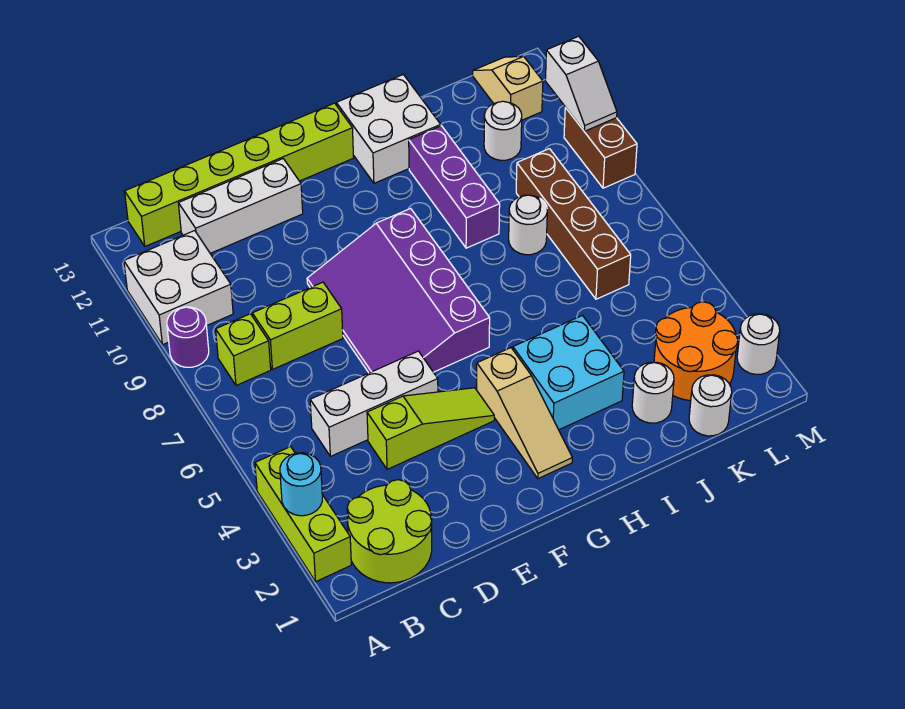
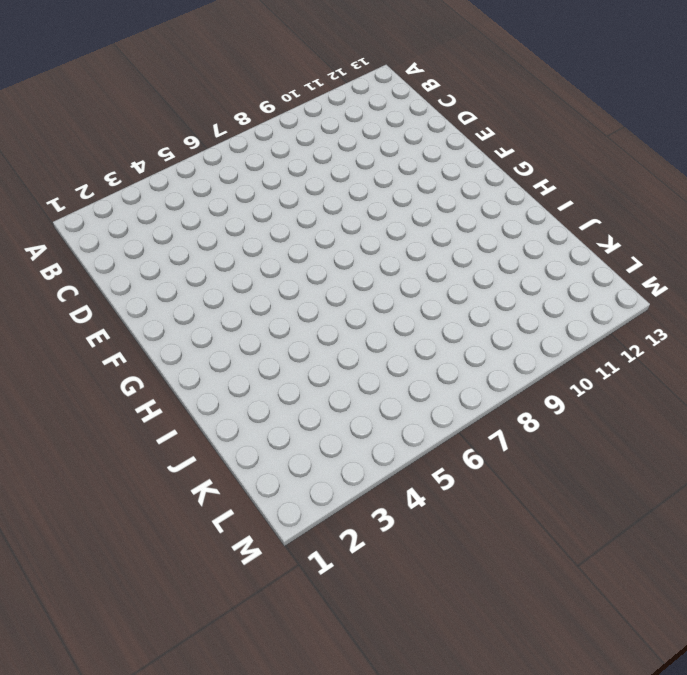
none -> lime brick A2:A4 level 1
none -> purple round brick A9 level 1
none -> white brick A10:B11 level 1

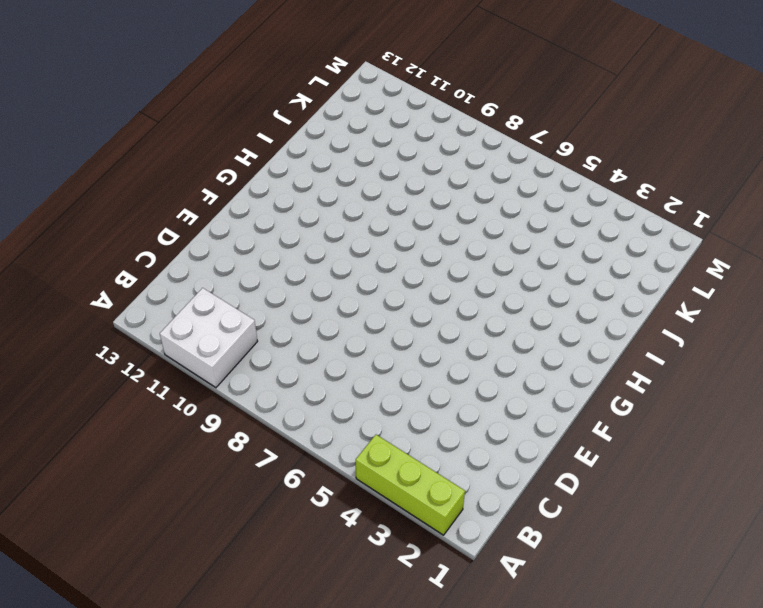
none -> purple round brick A9 level 1
none -> lime round brick B1:C2 level 1
none -> lime brick B8 level 1

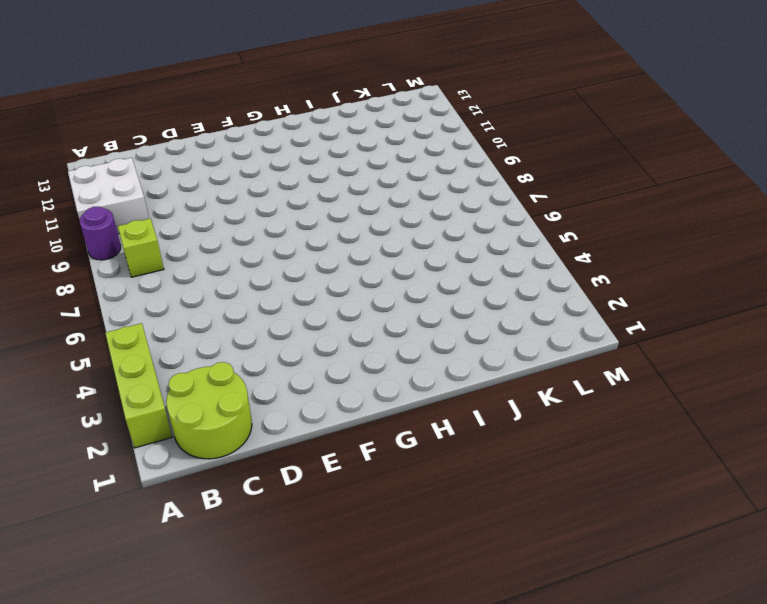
none -> lime brick B13:G13 level 1
none -> white brick C5:E5 level 1
none -> lime brick C8:D8 level 1

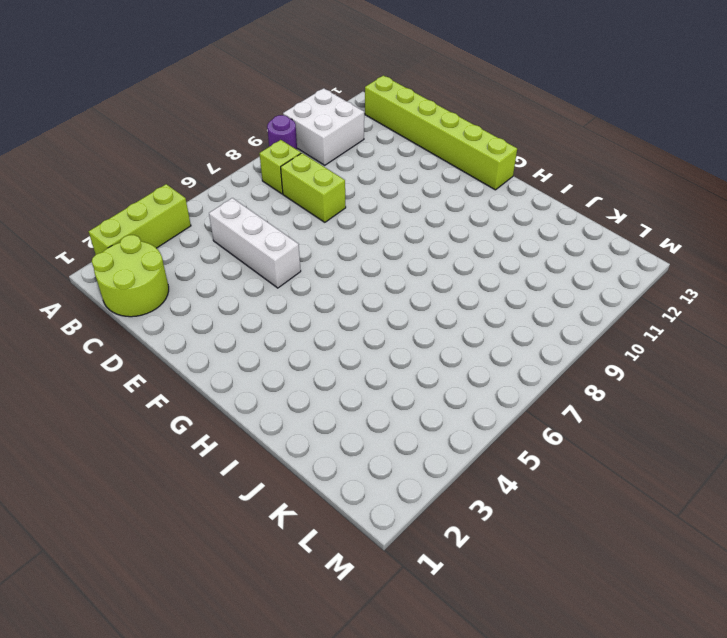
none -> white brick C12:E12 level 1
none -> lime slope D4:F4 level 1 top D
none -> purple slope E6:G9 level 1 top G

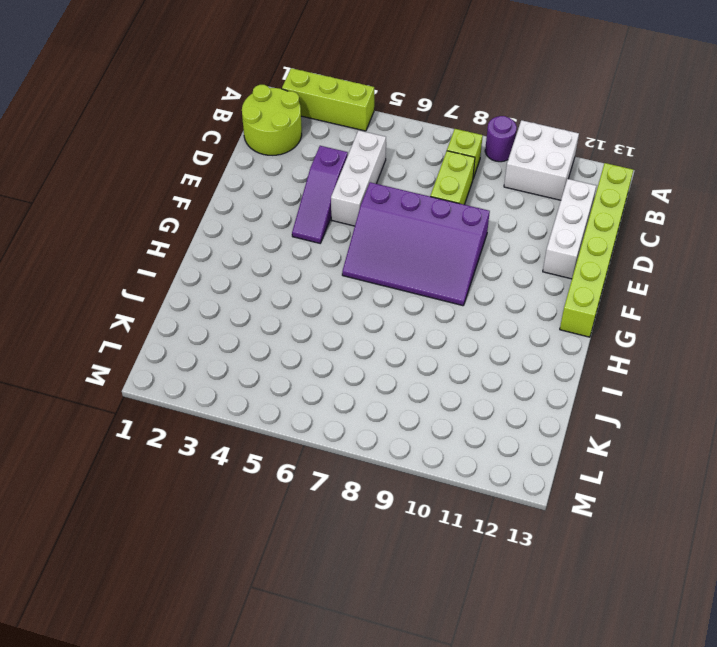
purple slope D4:F4 level 1 top D -> lime slope D4:F4 level 1 top D
purple slope E6:G9 level 1 top E -> purple slope E6:G9 level 1 top G
none -> tan slope G2:G4 level 1 top 4
none -> cyan brick H3:I4 level 1
none -> white brick H12:I13 level 1

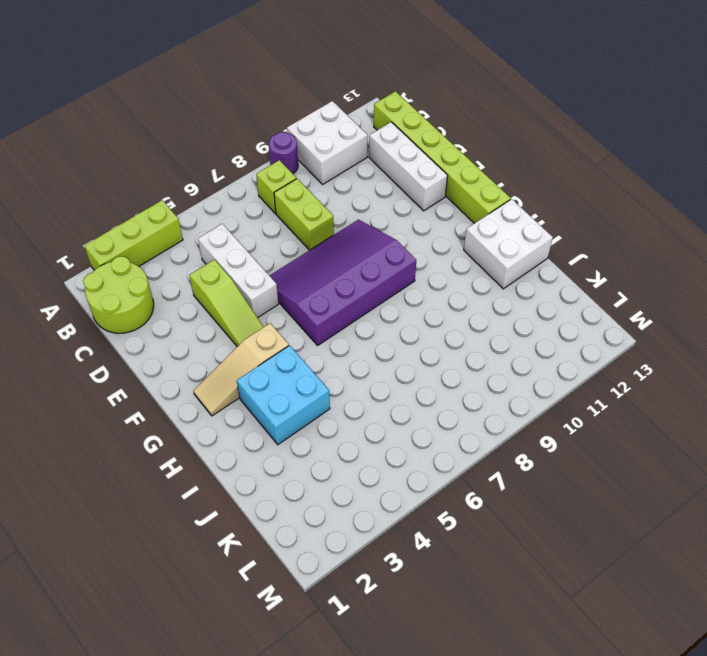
none -> purple brick I9:I11 level 1
none -> white round brick J2 level 1
none -> white round brick J8 level 1

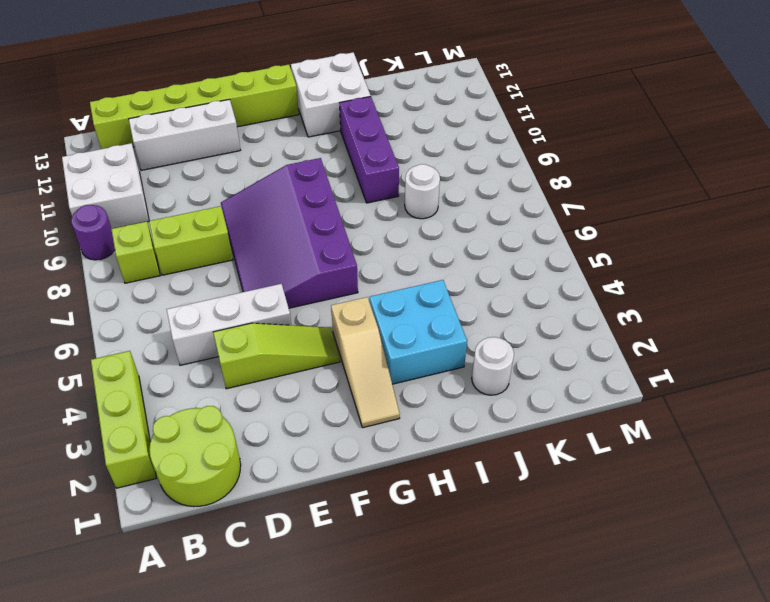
none -> white round brick K1 level 1
none -> orange round brick K2:L3 level 1
none -> brown brick K6:K9 level 1

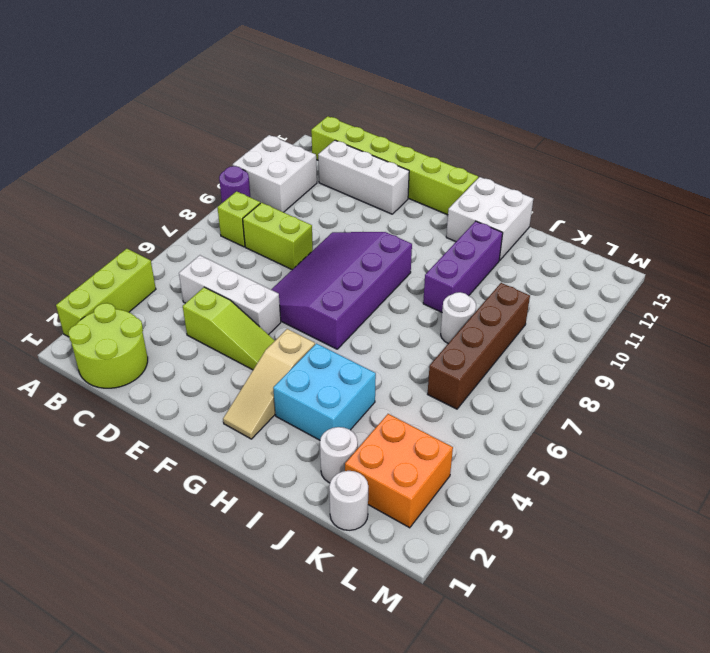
orange brick K2:L3 level 1 -> orange round brick K2:L3 level 1
none -> white round brick K11 level 1
none -> tan slope L12:L13 level 1 top 12
none -> white round brick M2 level 1

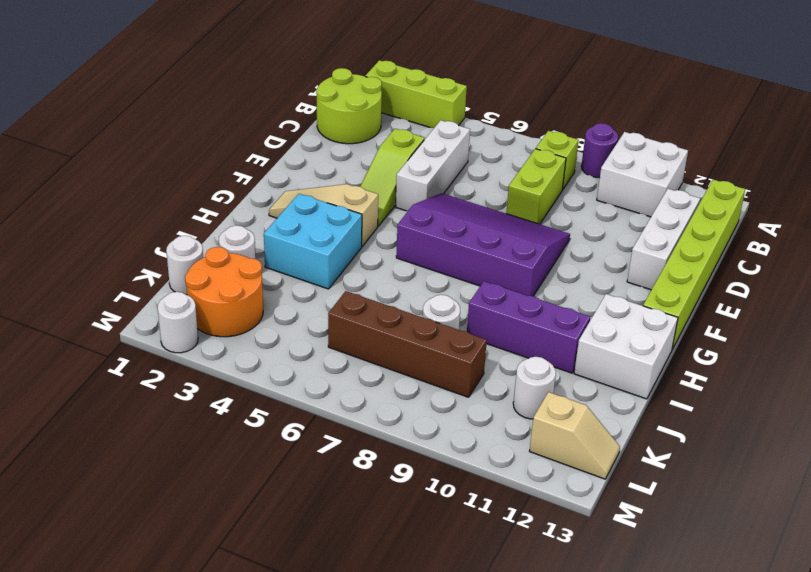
none -> brown brick M9:M10 level 1
none -> cyan round brick A3 level 2
none -> white slope M10:M11 level 2 top 11

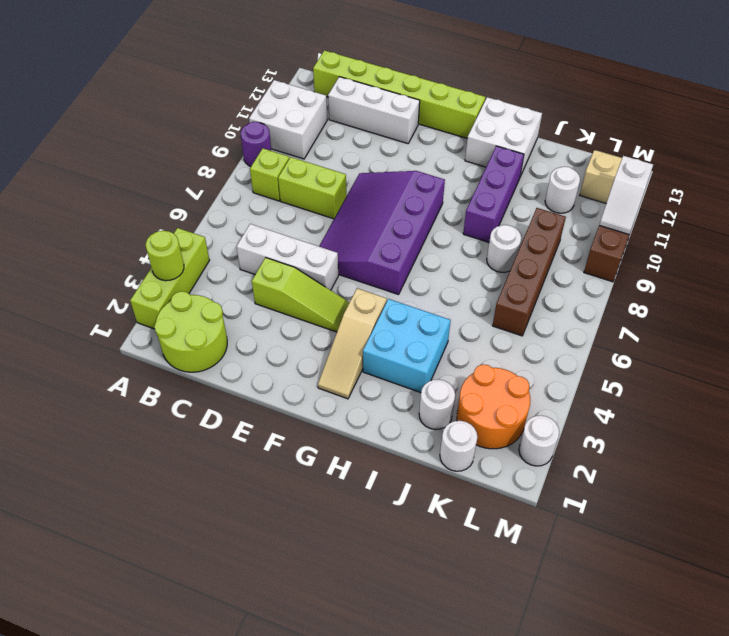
lime round brick A3 level 2 -> cyan round brick A3 level 2

